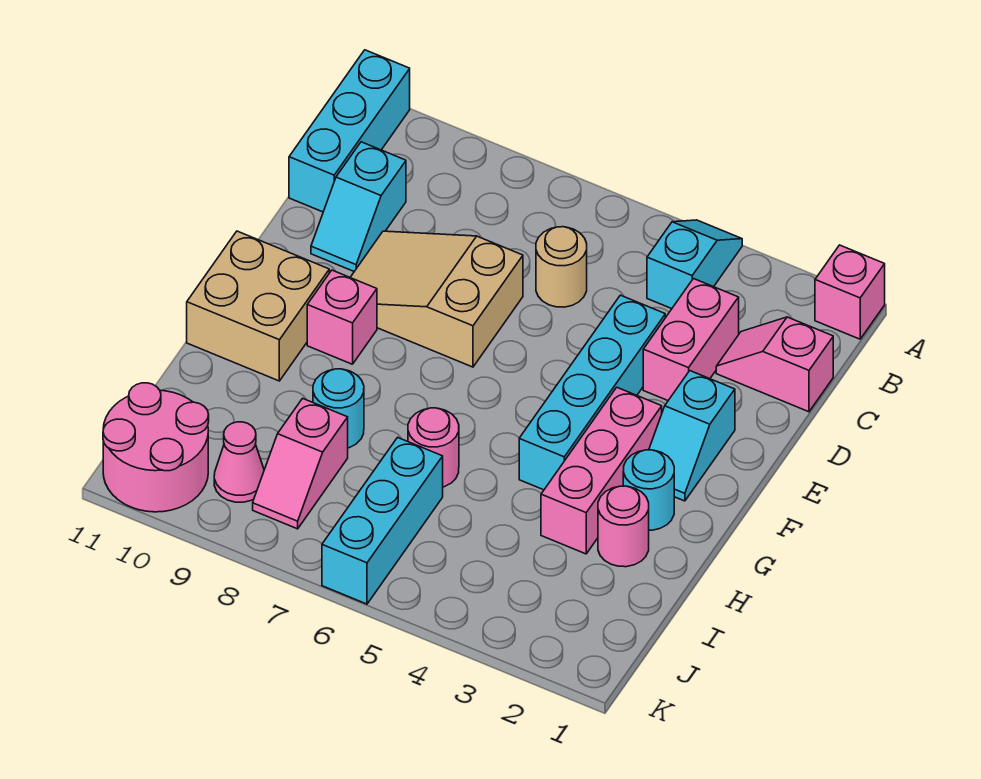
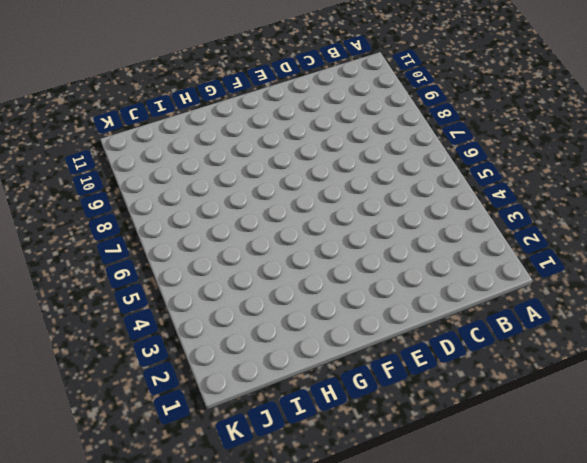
none -> pink brick A1 level 1
none -> cyan slope A4:B4 level 1 top B
none -> cyan brick A11:C11 level 1

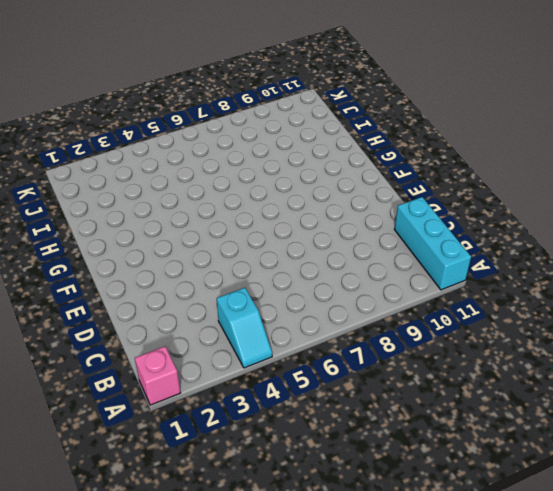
none -> pink slope C1:C2 level 1 top 1
none -> pink brick C3:D3 level 1
none -> tan round brick C6 level 1

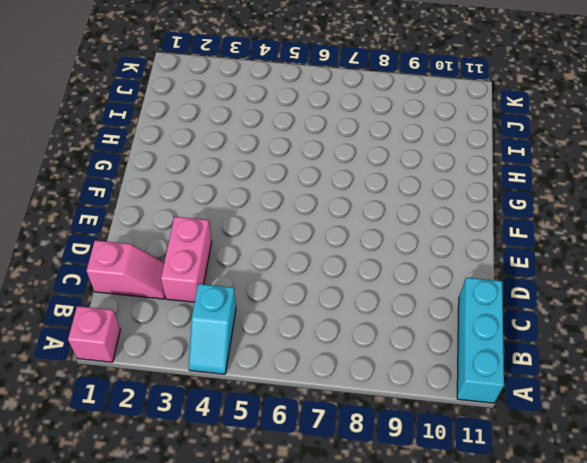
none -> tan round brick C6 level 1
none -> cyan slope C10:D10 level 1 top C
none -> cyan brick D4:G4 level 1

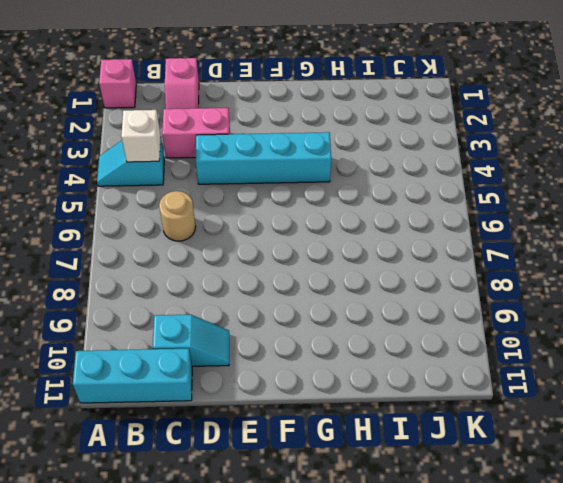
white brick B4 level 2 -> none
none -> tan slope D7:E9 level 1 top 7
none -> cyan slope E2:F2 level 1 top E
none -> pink brick F3:H3 level 1

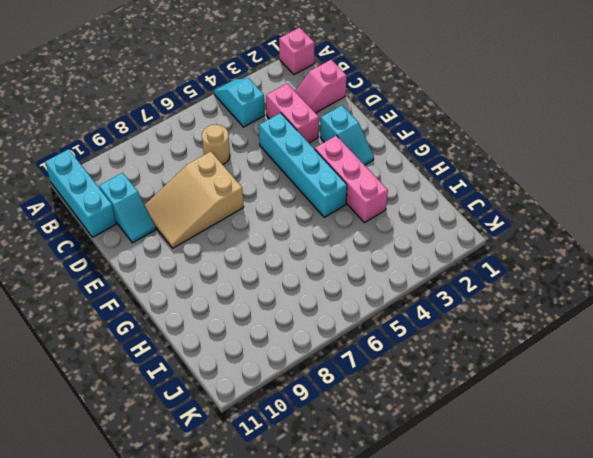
none -> pink brick F9 level 1
none -> tan brick F10:G11 level 1
none -> cyan round brick G2 level 1

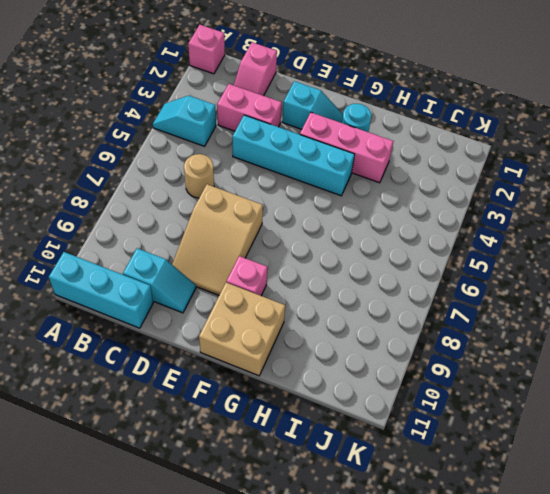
none -> pink round brick H2 level 1
none -> pink round brick H6 level 1
none -> cyan round brick H8 level 1

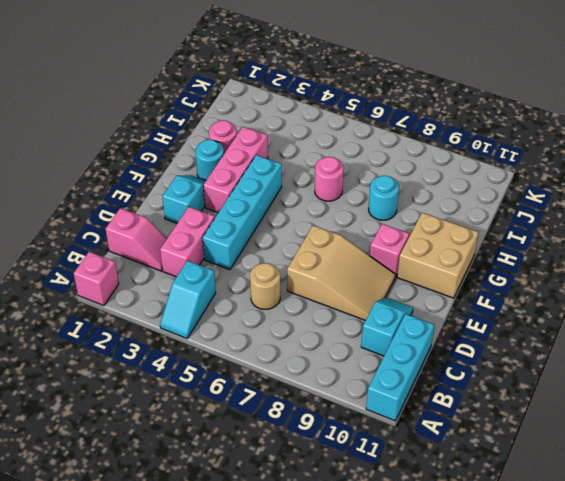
none -> cyan brick I6:K6 level 1
none -> pink slope I8:J8 level 1 top I
none -> pink cone J9 level 1

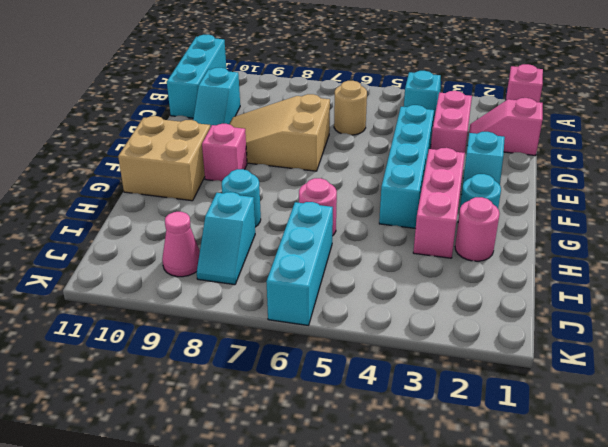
cyan slope I8:J8 level 1 top I -> pink slope I8:J8 level 1 top I
none -> pink round brick J10:K11 level 1

